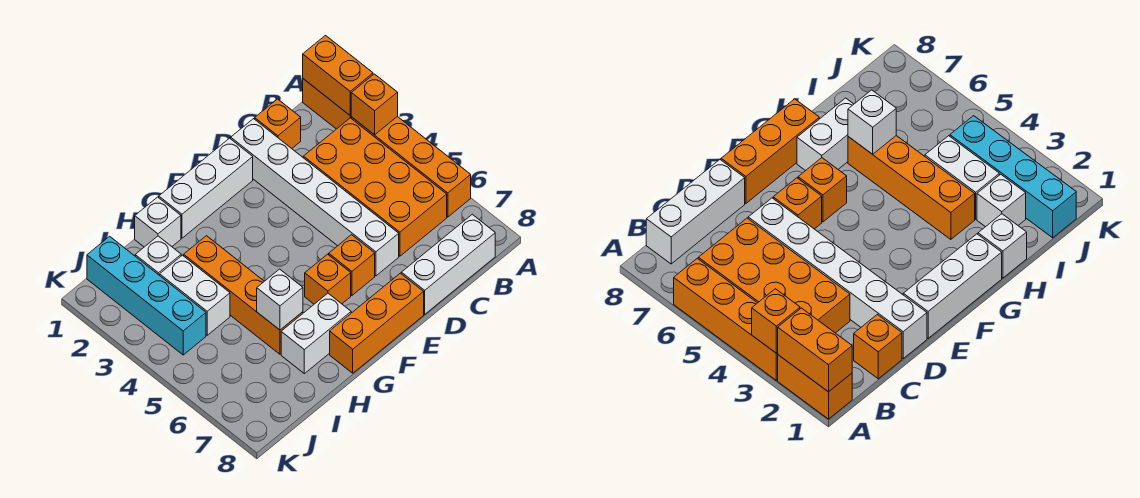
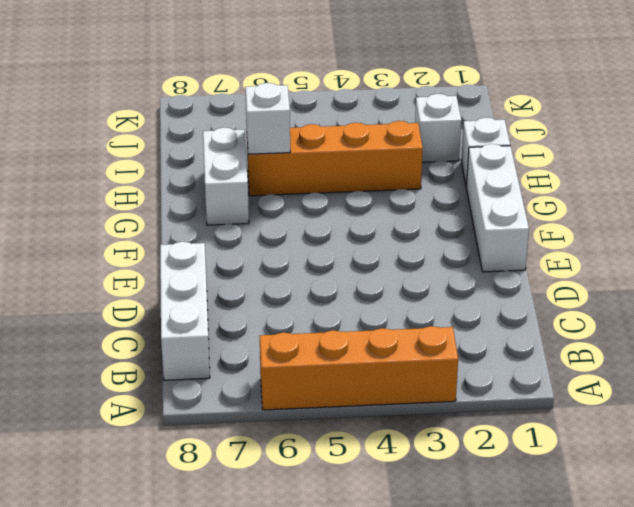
none -> orange brick A1:A2 level 1
none -> orange brick B3:C6 level 1
none -> orange brick C1 level 1

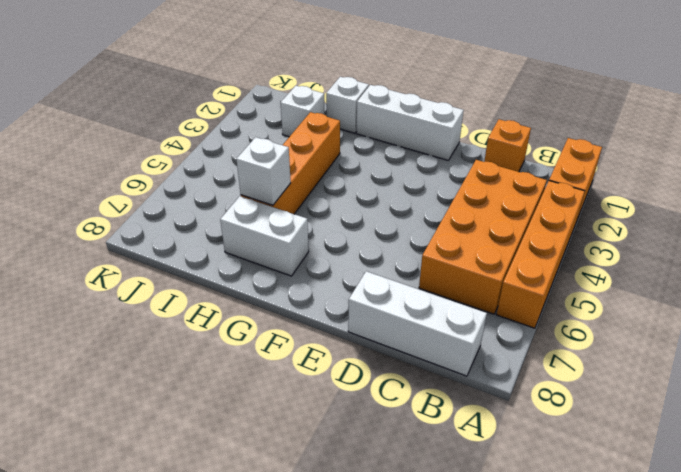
none -> white brick D1:D6 level 1
none -> orange brick E6 level 1
none -> orange brick E8:G8 level 1

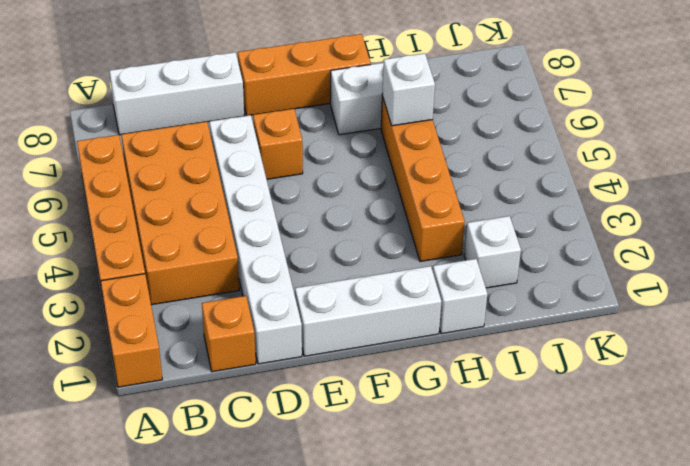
none -> orange brick F6 level 1
none -> white brick I3:I4 level 1
none -> cyan brick J1:J4 level 1

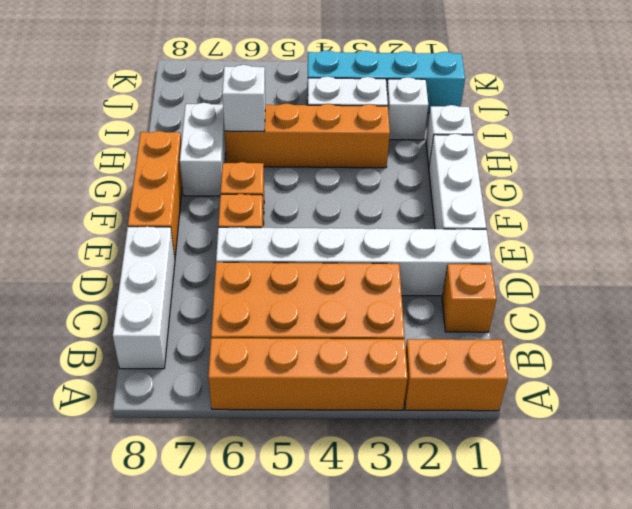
none -> orange brick A1:A2 level 2
none -> orange brick A3 level 2

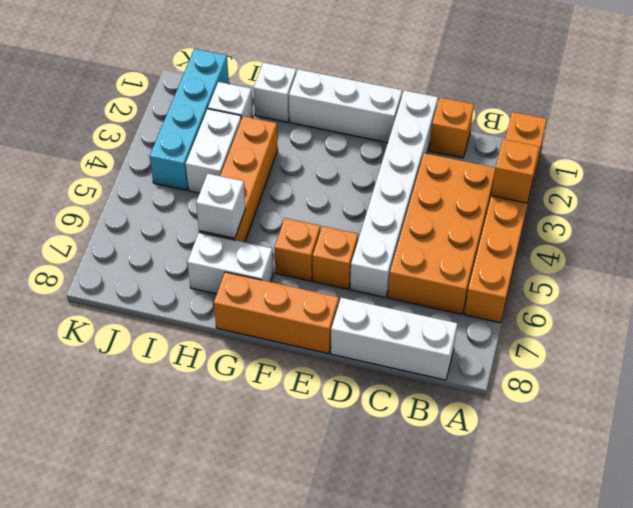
none -> orange brick A1:A2 level 2

